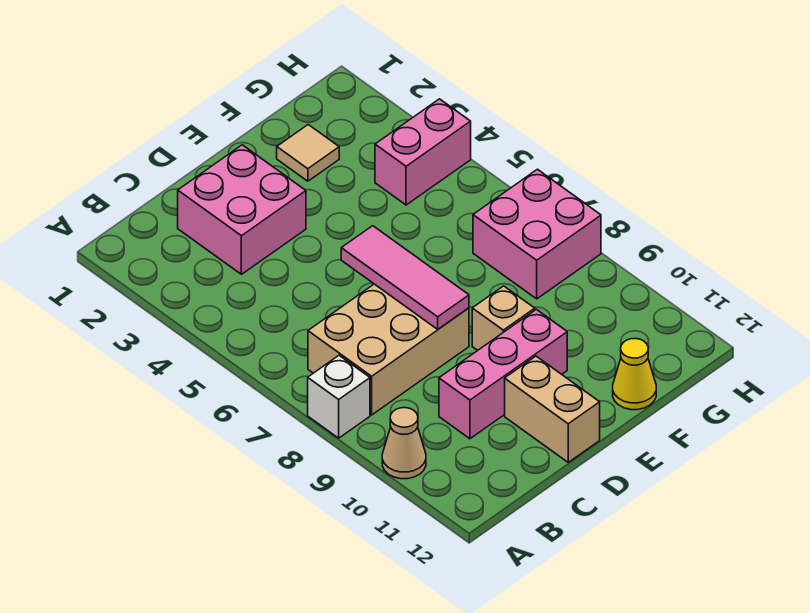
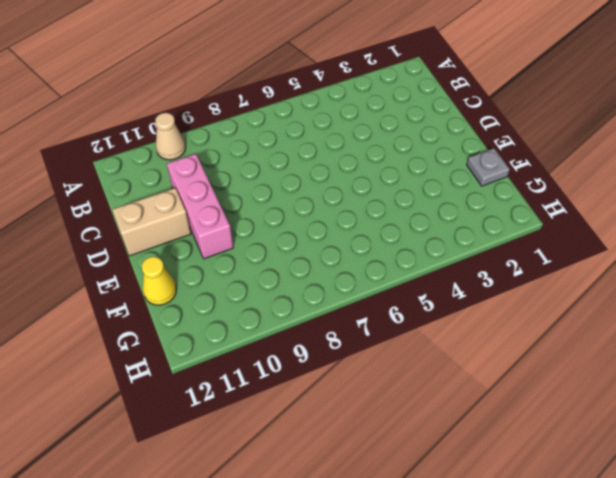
grey plate F1 level 1 -> none
none -> white brick A8 level 1
none -> tan brick B7:D8 level 1
none -> pink brick C2:D3 level 1

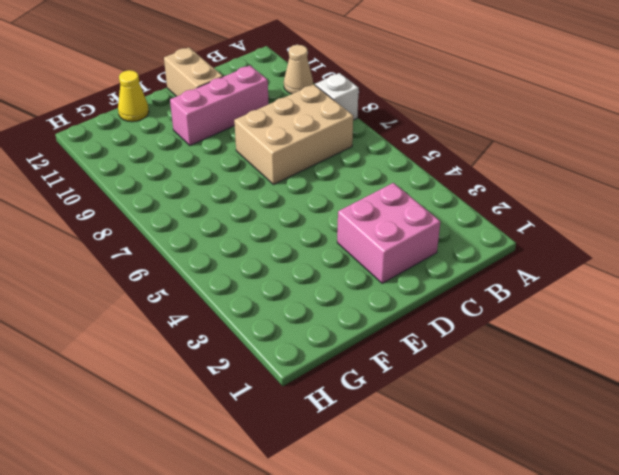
none -> tan brick E9 level 1
none -> tan tile F2 level 1
none -> pink brick G4:H4 level 1

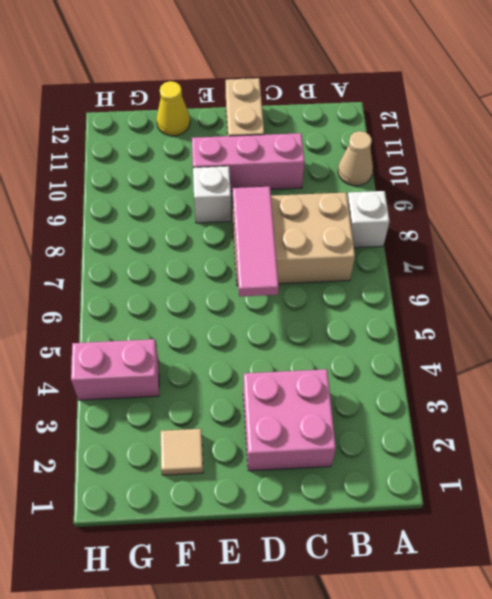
white brick E9 level 1 -> tan brick E9 level 1
none -> pink brick G7:H8 level 1

